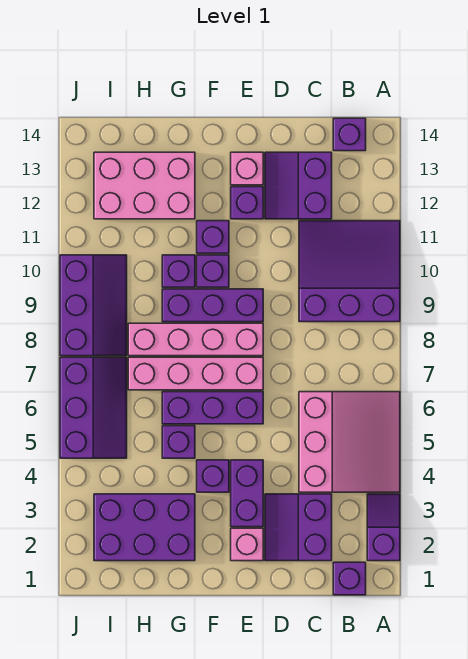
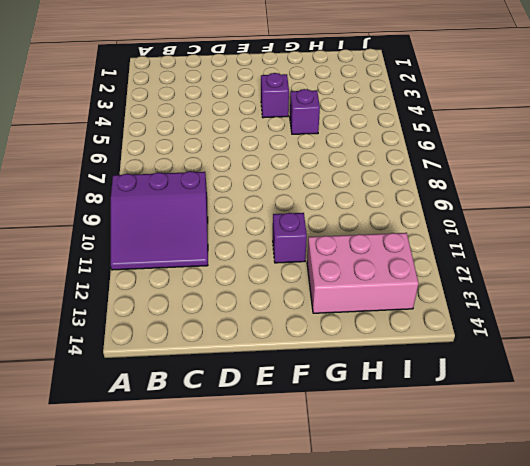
none -> purple slope A2:A3 level 1 top 2
none -> pink slope A4:C6 level 1 top C
none -> purple brick B1 level 1

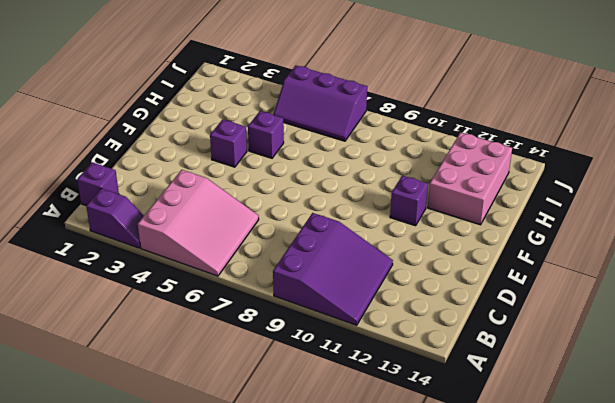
pink slope A4:C6 level 1 top 4 -> pink slope A4:C6 level 1 top C
none -> purple brick B14 level 1
none -> purple slope C2:D3 level 1 top C
none -> purple slope C12:D13 level 1 top C

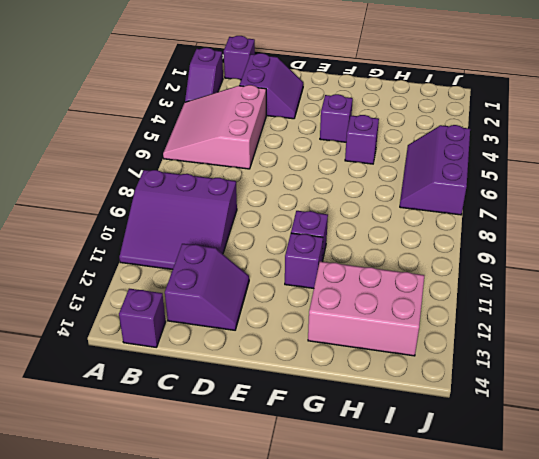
none -> pink brick E2 level 1
none -> purple brick E3:E4 level 1
none -> purple brick E6:G6 level 1

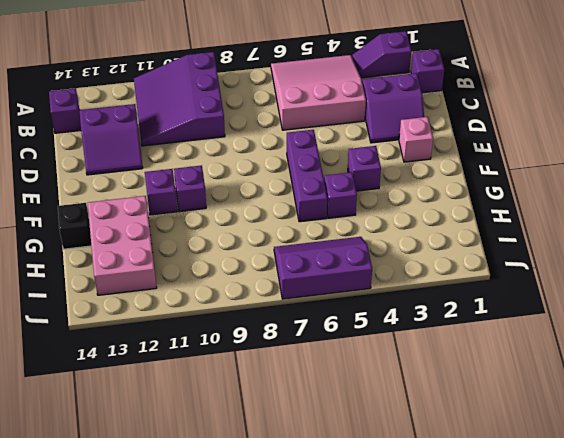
black brick G14 level 1 -> none
none -> purple brick E3:E4 level 1
none -> pink brick E7:H7 level 1
none -> pink brick E8:H8 level 1

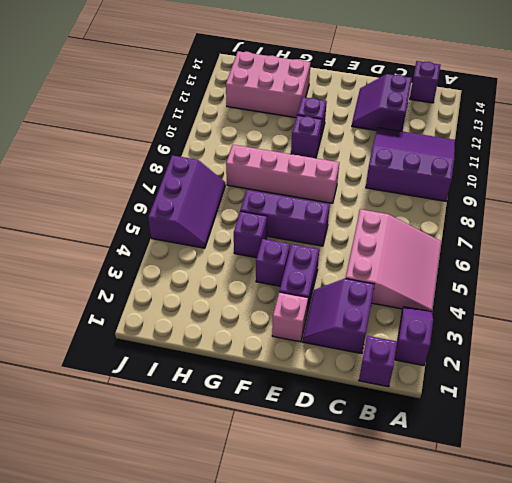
none -> pink brick E7:H7 level 1
none -> purple brick E9:G9 level 1
none -> purple brick E12 level 1

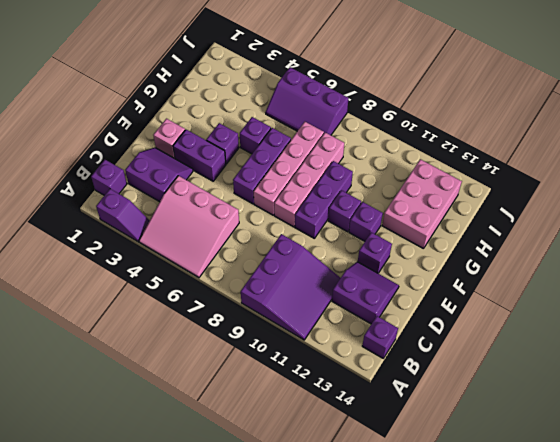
none -> pink brick E13 level 1
none -> purple brick G2:I3 level 1
none -> purple brick G10 level 1

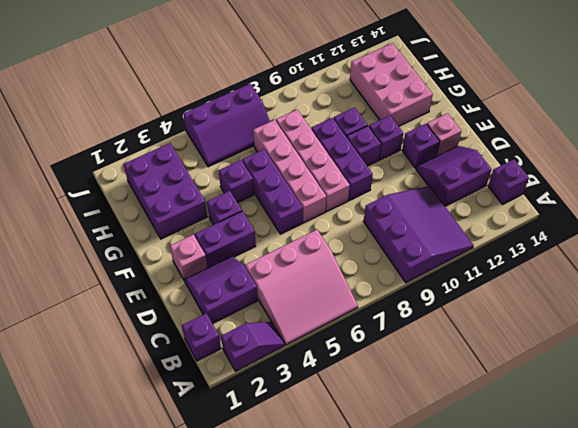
none -> purple slope I8:J10 level 1 top J

